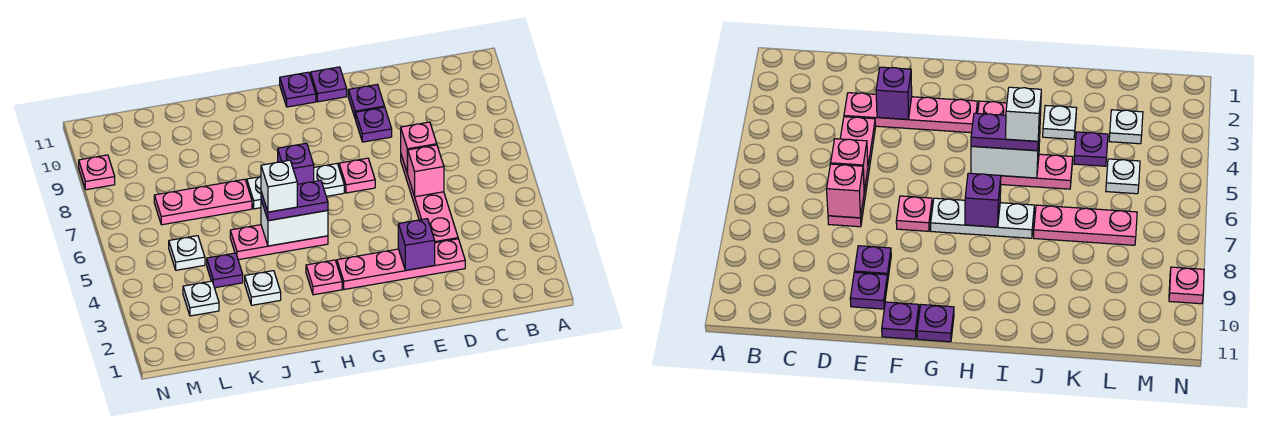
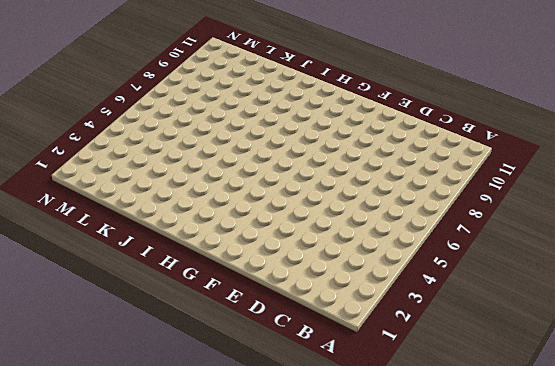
none -> pink plate D3:G3 level 1
none -> pink plate D4:D7 level 1
none -> purple plate E9 level 1

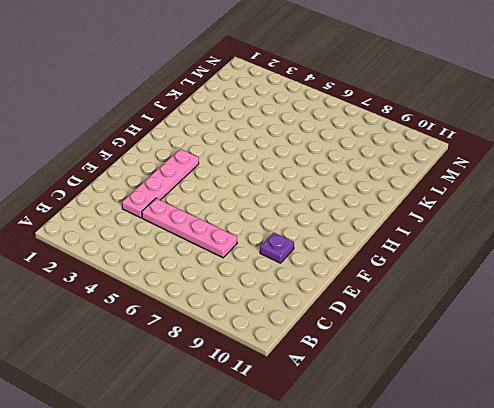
none -> purple plate E10 level 1
none -> pink plate F7 level 1
none -> purple plate F11 level 1

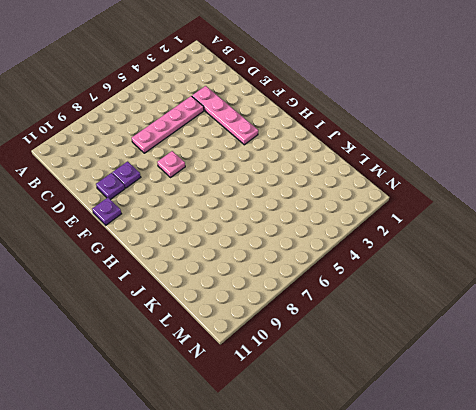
none -> white plate G7:I7 level 1
none -> purple plate G11 level 1
none -> pink plate H3 level 1

